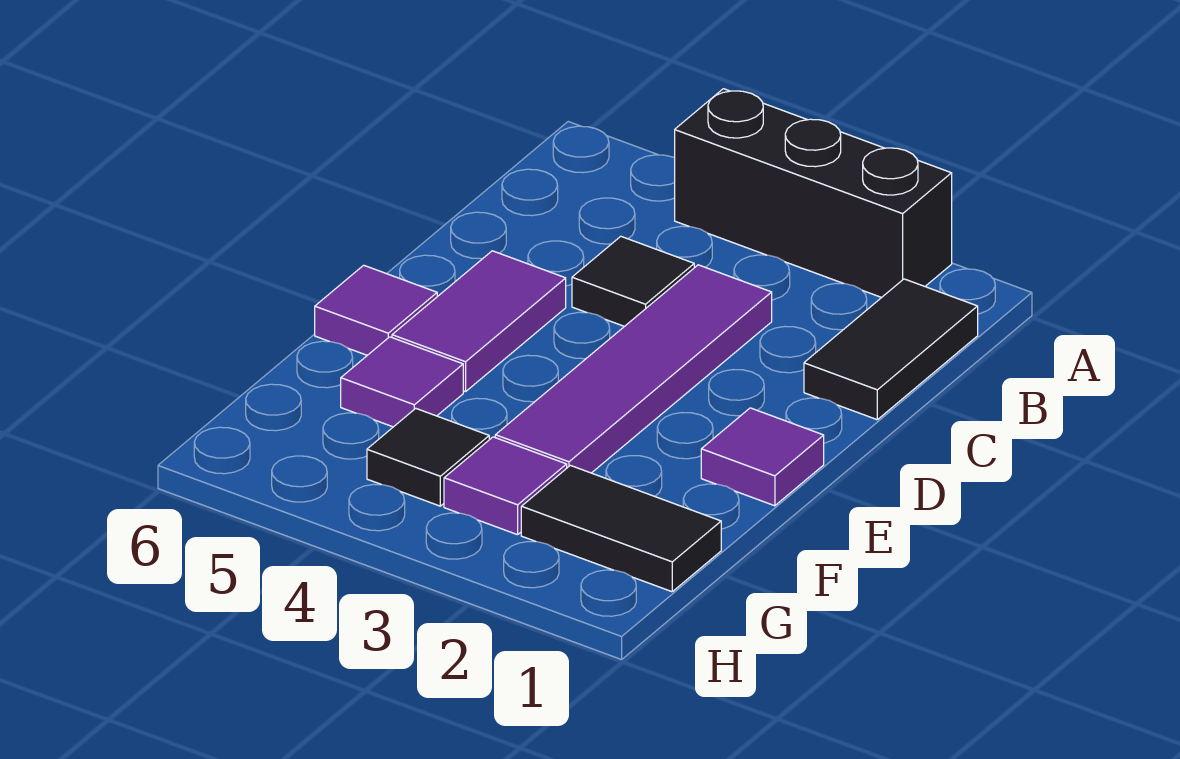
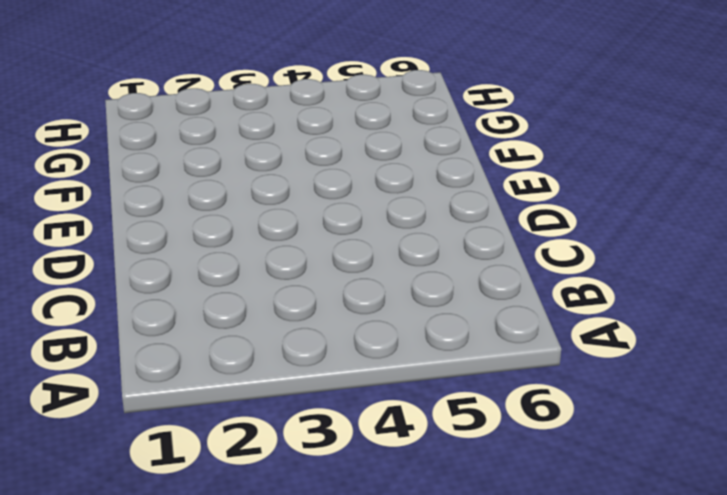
none -> black brick A2:A4 level 1
none -> black tile B1:C1 level 1

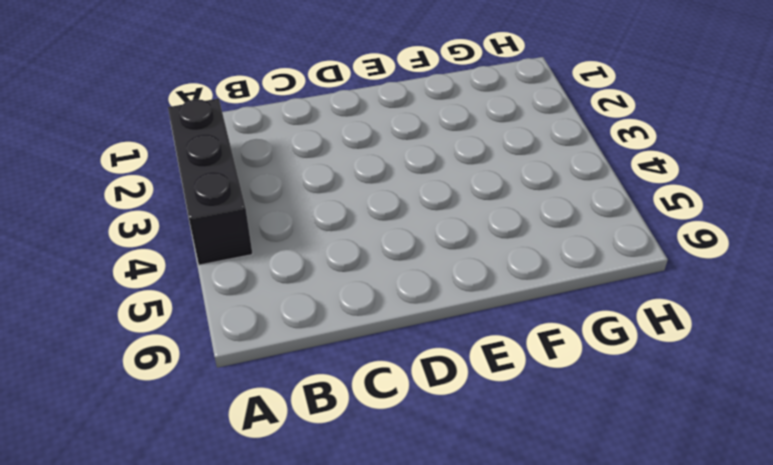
none -> black tile B1:C1 level 1
none -> purple tile C3:F3 level 1

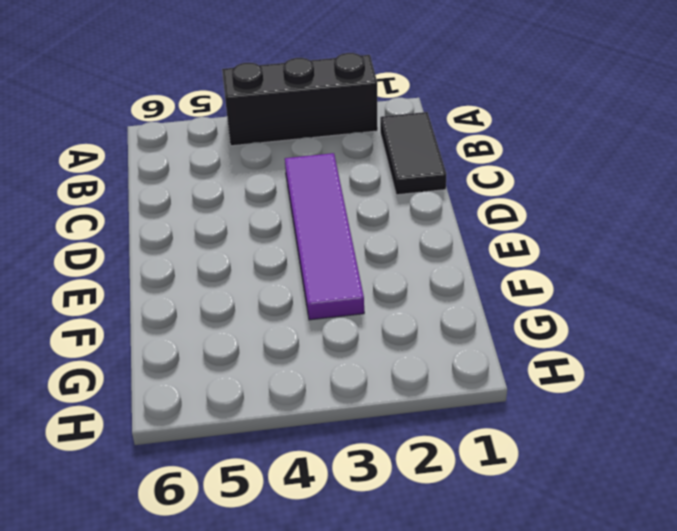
none -> black tile C4 level 1
none -> purple tile D5:E5 level 1

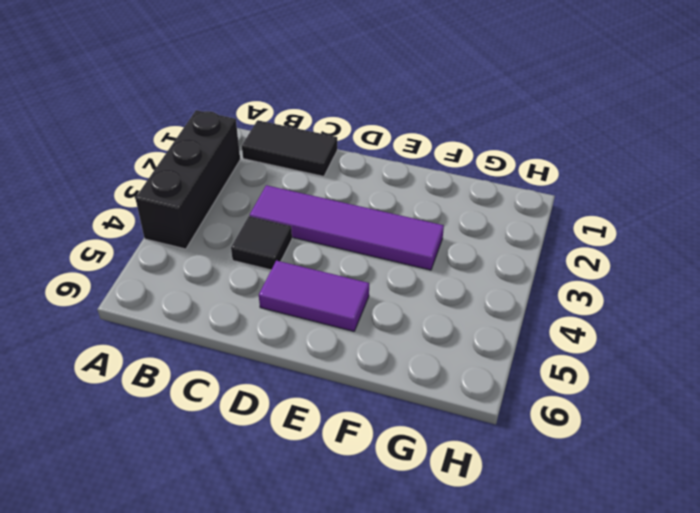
none -> purple tile E1 level 1
none -> purple tile E6 level 1

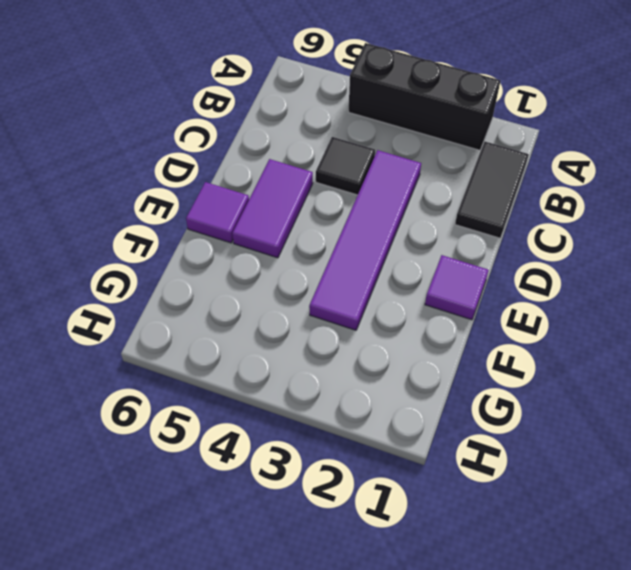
none -> purple tile F5 level 1
none -> black tile G1:G2 level 1

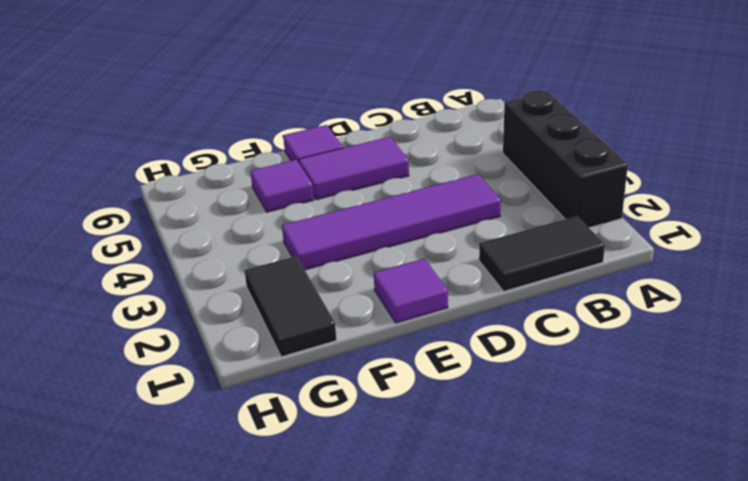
none -> black tile C4 level 1
none -> purple tile G3 level 1

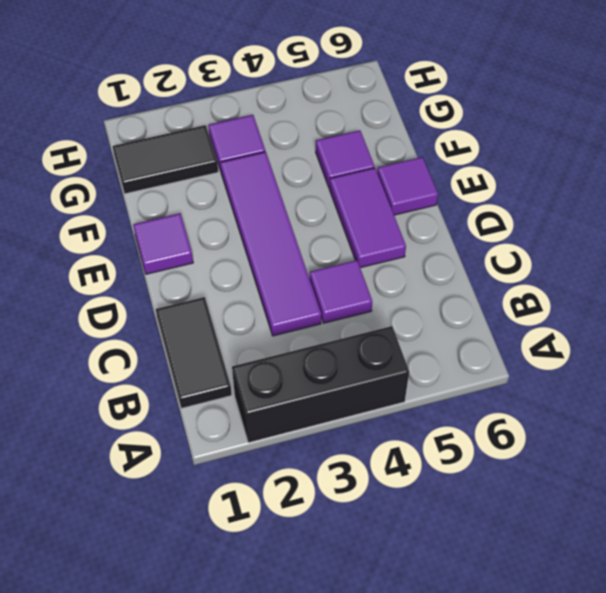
purple tile C4 level 1 -> black tile C4 level 1
none -> black tile G4 level 1

